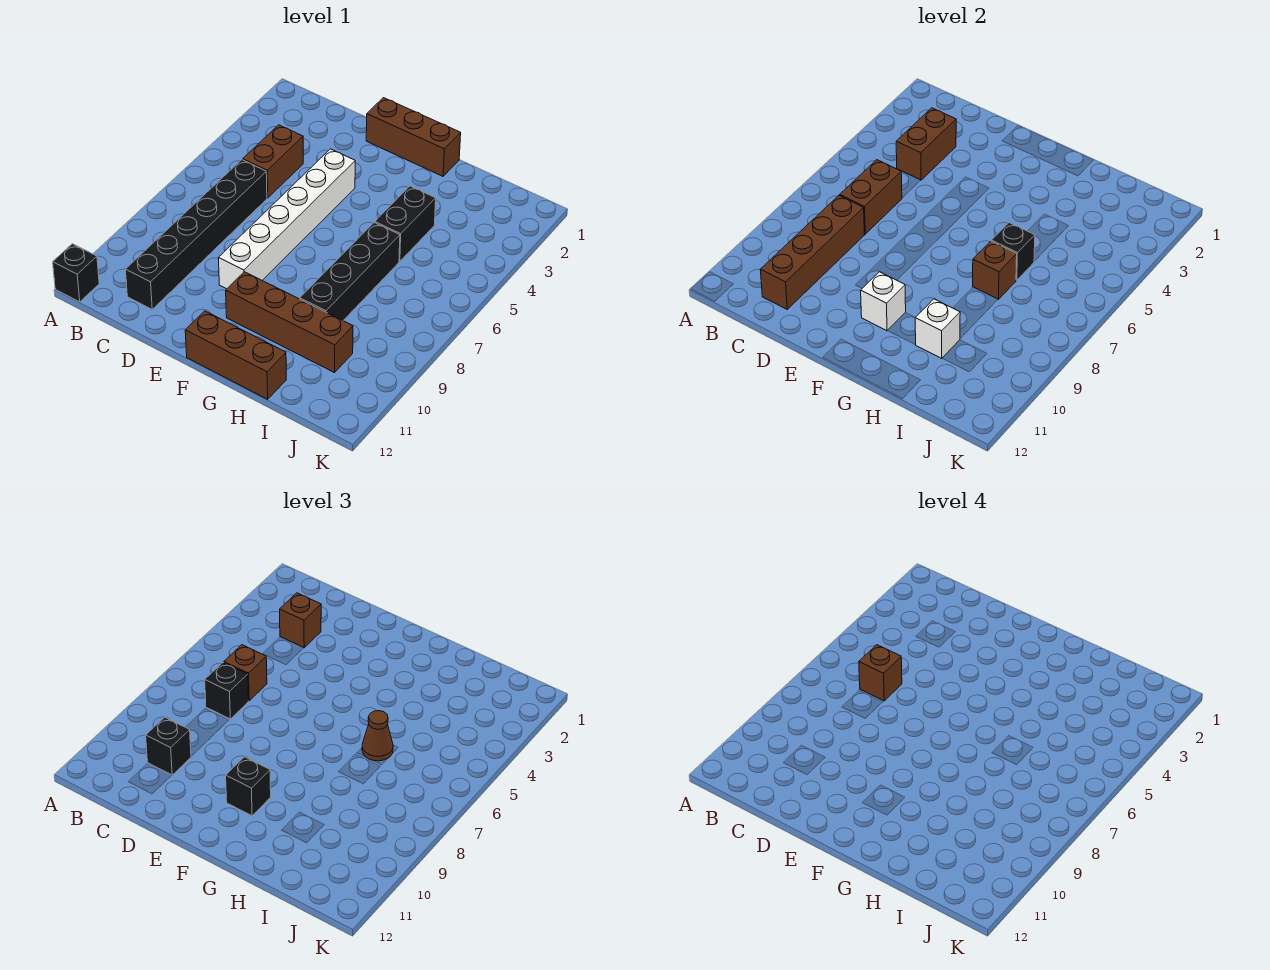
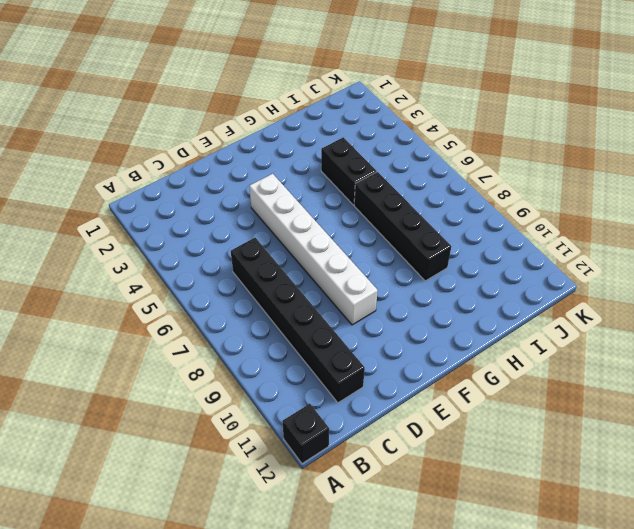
none -> brown brick C4:C5 level 1
none -> brown brick E1:G1 level 1
none -> brown brick F10:I10 level 1

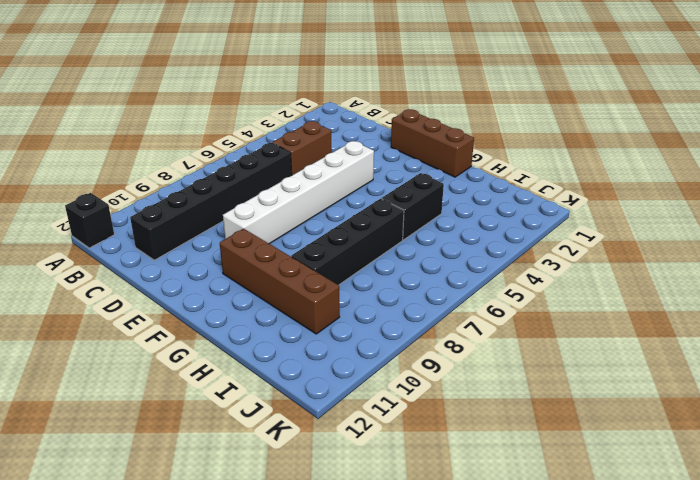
none -> brown brick F12:H12 level 1
none -> brown brick C3:C4 level 2
none -> brown brick C6:C7 level 2

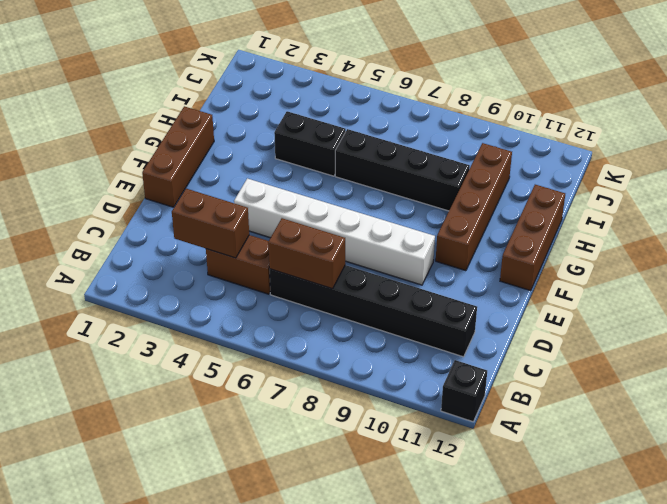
none -> brown brick C8:C11 level 2
none -> white brick F10 level 2
none -> black brick H6 level 2

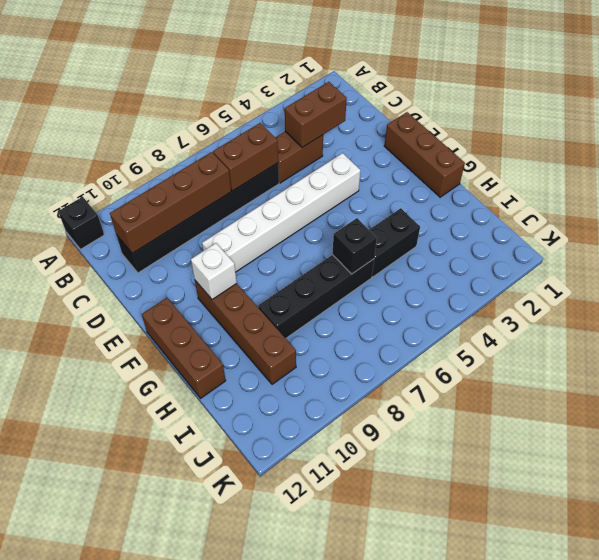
none -> brown brick H7 level 2
none -> white brick H10 level 2
none -> brown brick C3 level 3

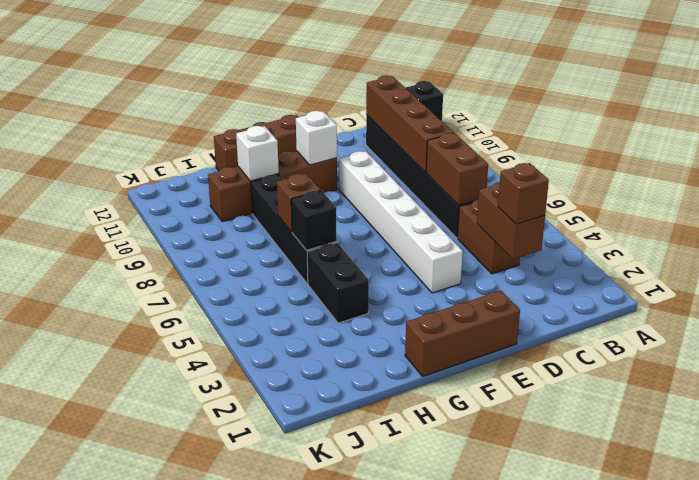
none -> brown brick C6 level 3
none -> black brick C7 level 3
none -> black brick C10 level 3

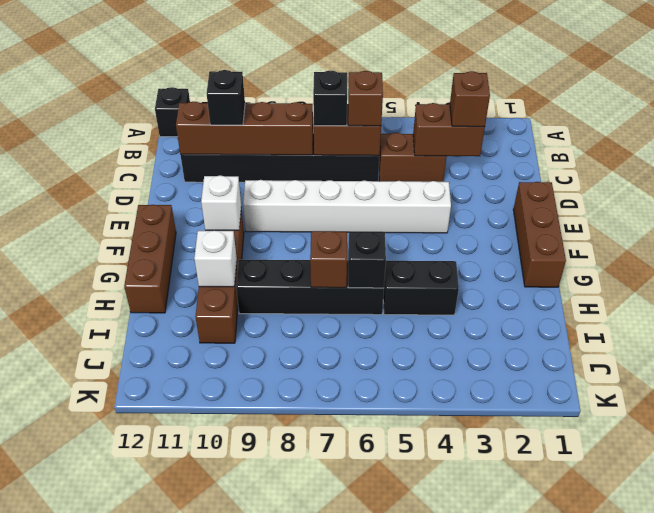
none -> black brick F10 level 3
none -> brown cone H6 level 3
none -> brown brick C6 level 4

